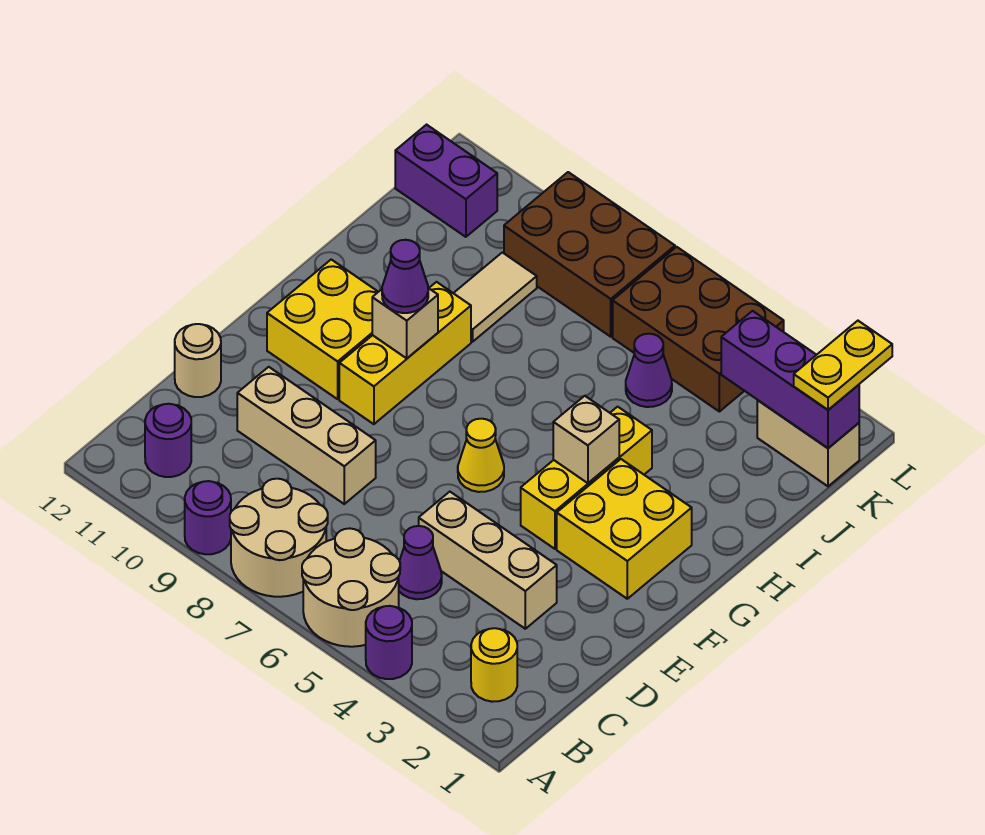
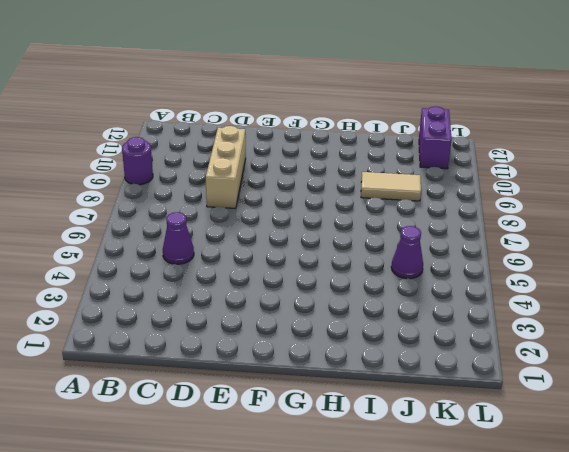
none -> purple round brick A4 level 1
none -> tan round brick A5:B6 level 1
none -> tan round brick A7:B8 level 1

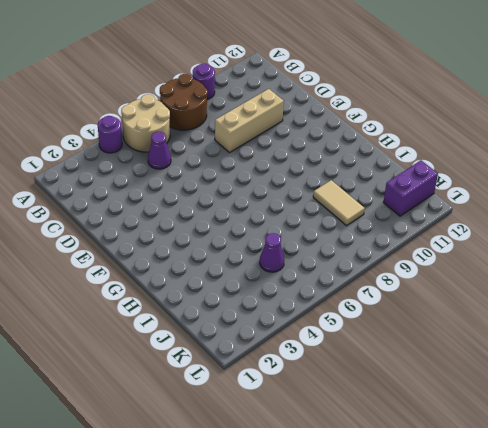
brown round brick A7:B8 level 1 -> tan round brick A7:B8 level 1
none -> yellow round brick B2 level 1
none -> purple round brick B11 level 1
none -> tan brick D3:D5 level 1

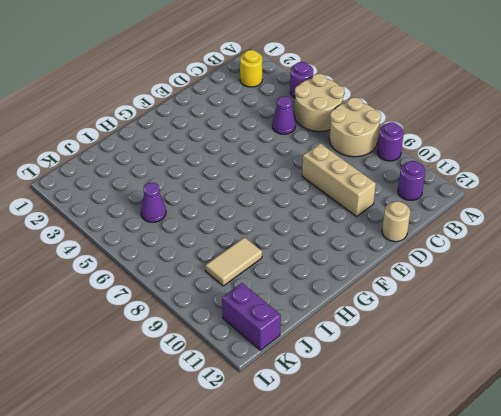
none -> tan brick D3:D5 level 1
none -> yellow brick F2:G3 level 1
none -> yellow brick F4:H4 level 1

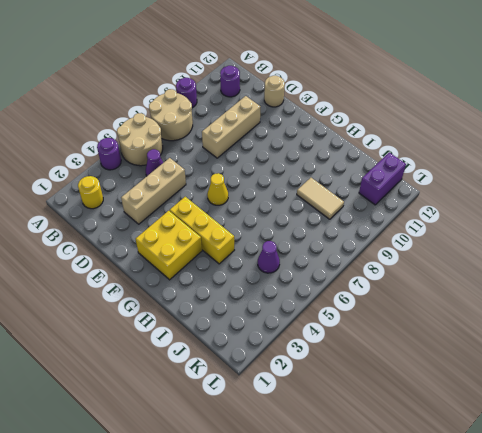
none -> yellow brick F9:H9 level 1
none -> yellow brick F10:G11 level 1
none -> tan brick K1:K2 level 1

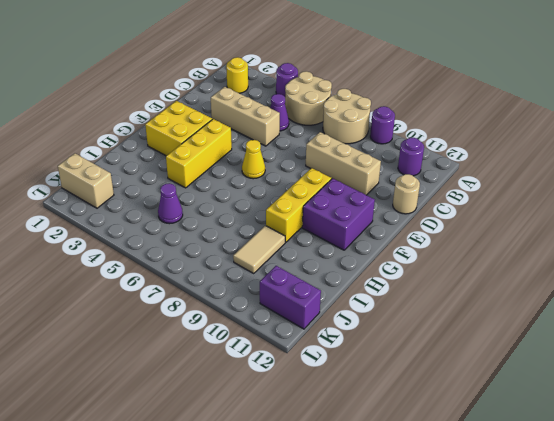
purple brick F10:G11 level 1 -> yellow brick F10:G11 level 1
none -> brown brick K4:L6 level 1
none -> brown brick K7:L9 level 1
none -> tan brick G4 level 2

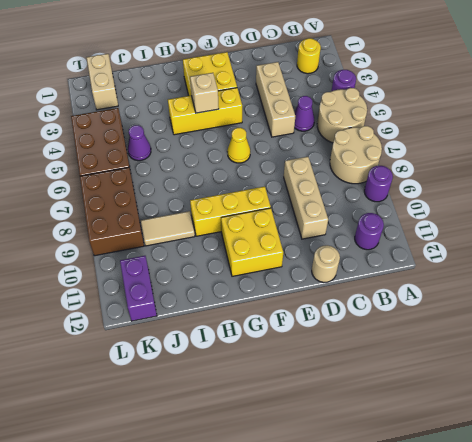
none -> tan brick G9 level 2
none -> purple brick K1:K3 level 2
none -> purple cone G9 level 3

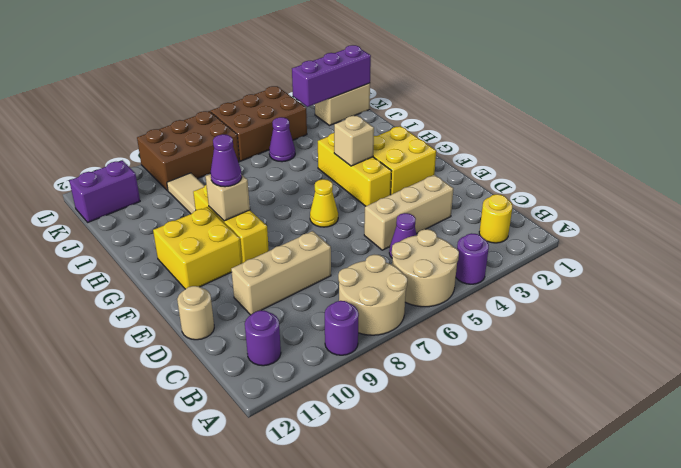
none -> yellow plate K1:L1 level 3

